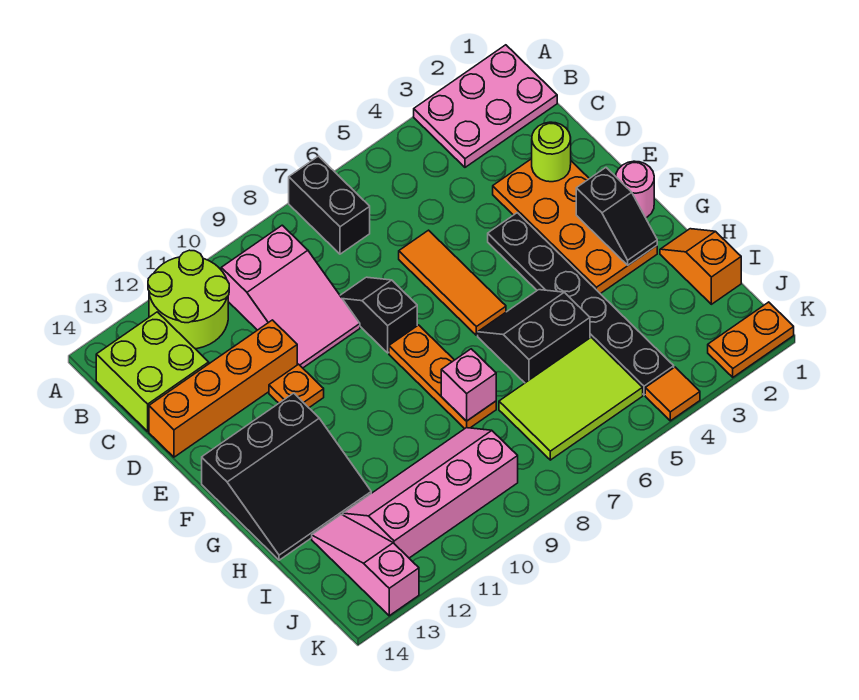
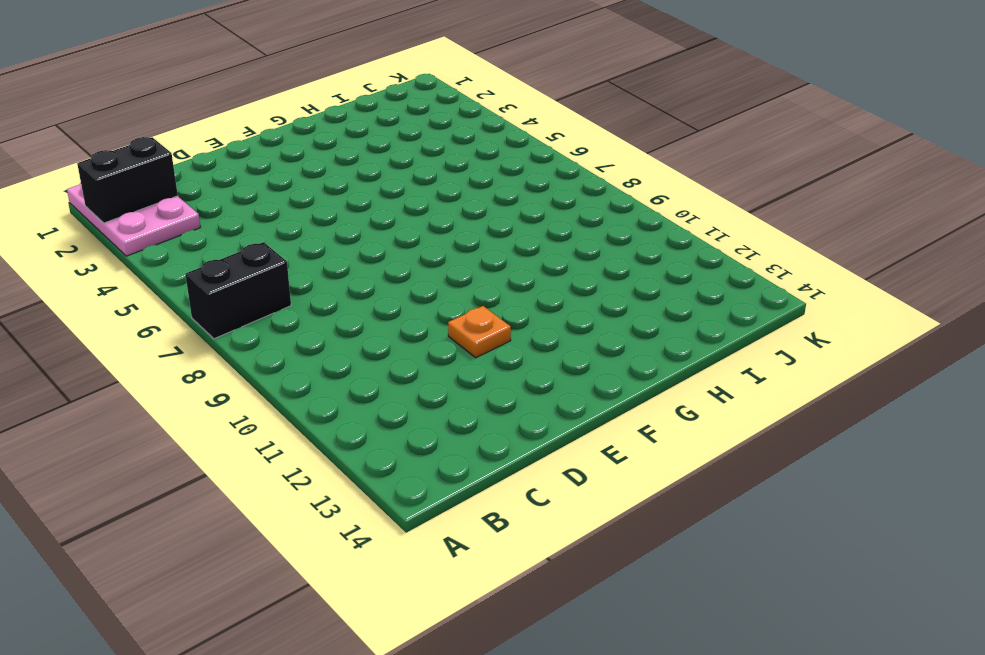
black brick A2:B2 level 2 -> none
none -> lime round brick A11:B12 level 1
none -> pink slope B9:D10 level 1 top B
none -> lime brick B13:C14 level 1

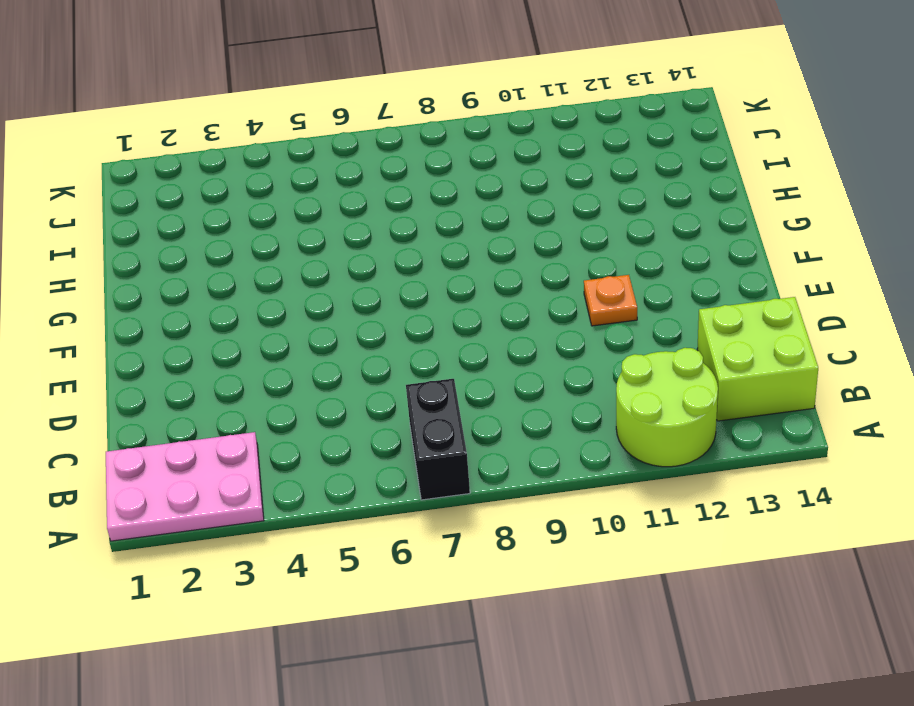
none -> pink slope B9:D10 level 1 top B
none -> orange plate D2:G3 level 1
none -> orange tile D6:F6 level 1

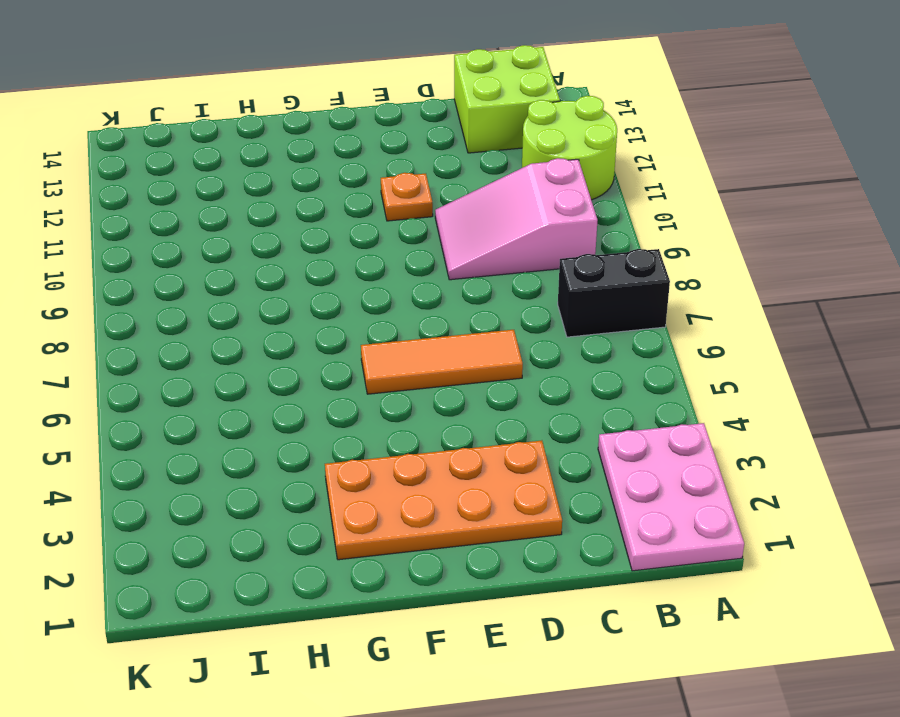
none -> black slope D8:E8 level 1 top E
none -> orange brick D11:D14 level 1
none -> black plate E4:J4 level 1

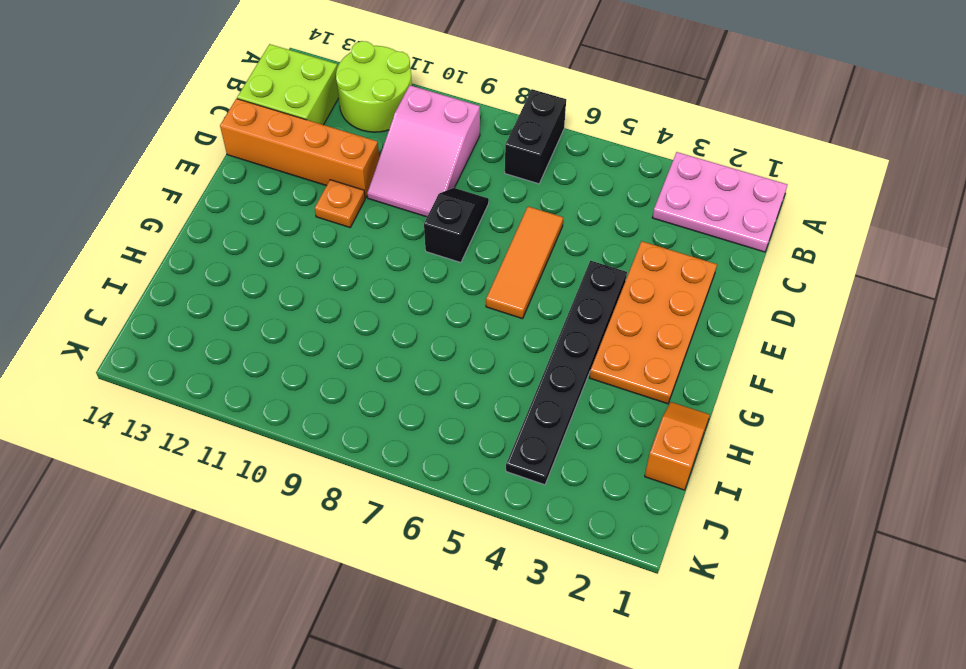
none -> pink round brick F1 level 1
none -> orange plate F8:H8 level 1
none -> black slope F12:H14 level 1 top F

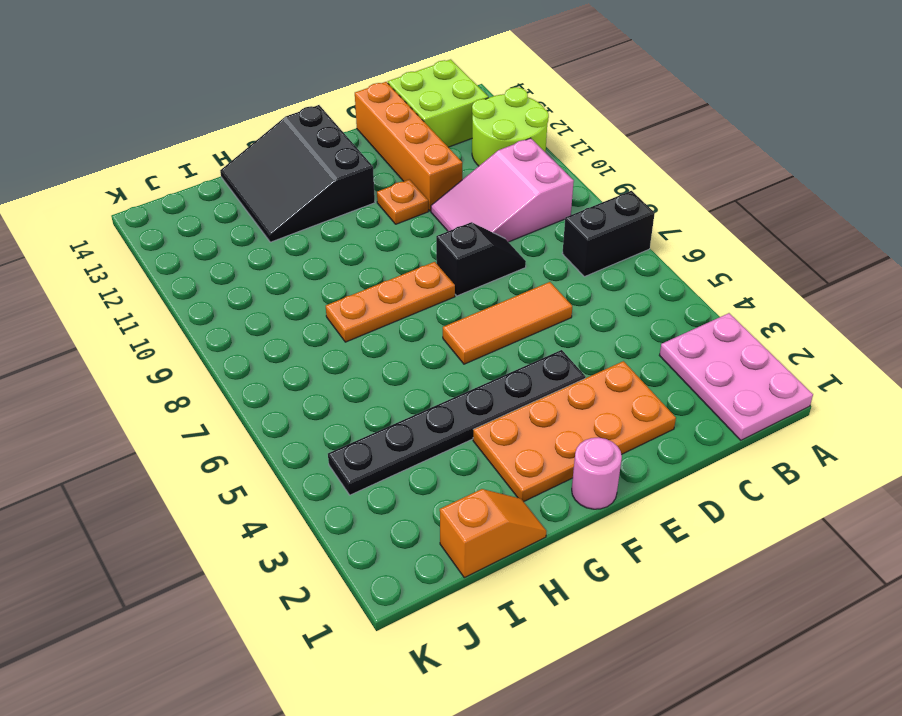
none -> black slope G5:H6 level 1 top H
none -> lime tile I5:J7 level 1
none -> pink slope I9:J12 level 1 top J

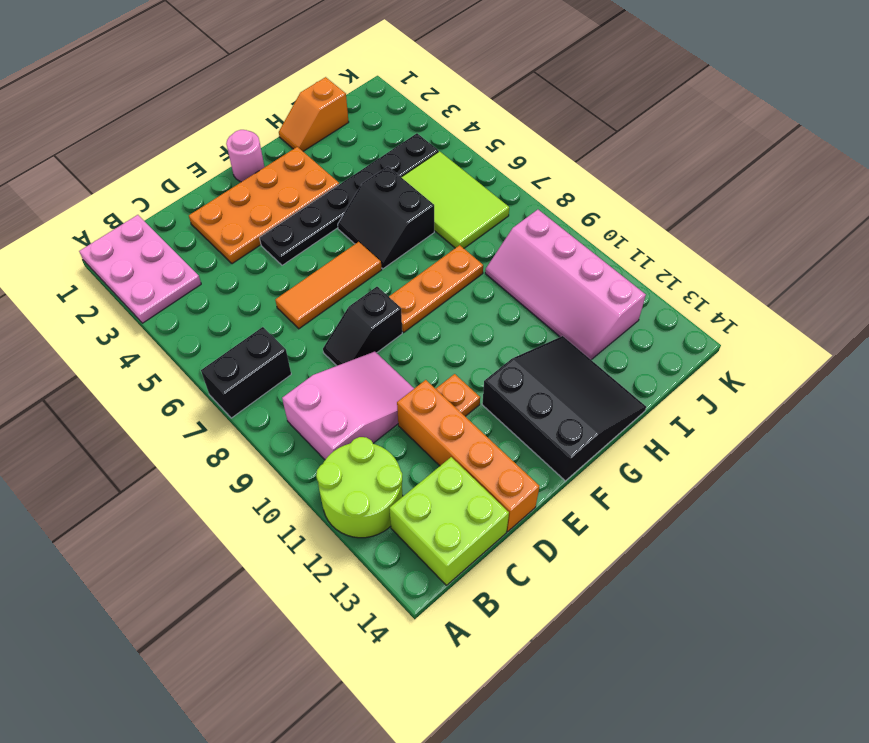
none -> pink slope I13:K13 level 1 top K
none -> orange plate K1:K2 level 1
none -> orange tile K4 level 1

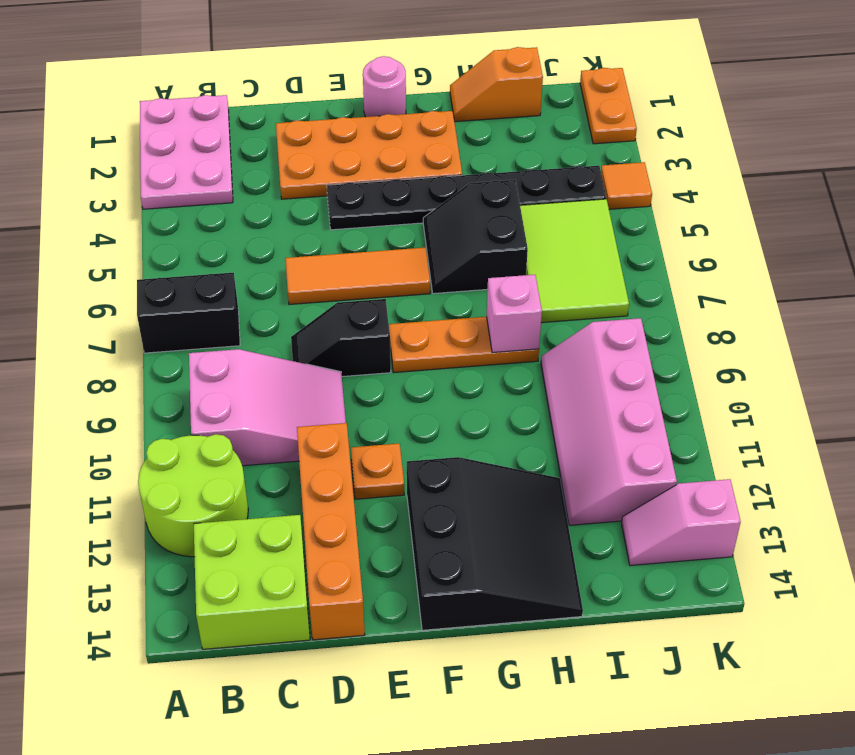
pink slope J13:K13 level 1 top K -> pink slope I13:K13 level 1 top K
none -> lime round brick D2 level 2
none -> black slope F2:G2 level 2 top F

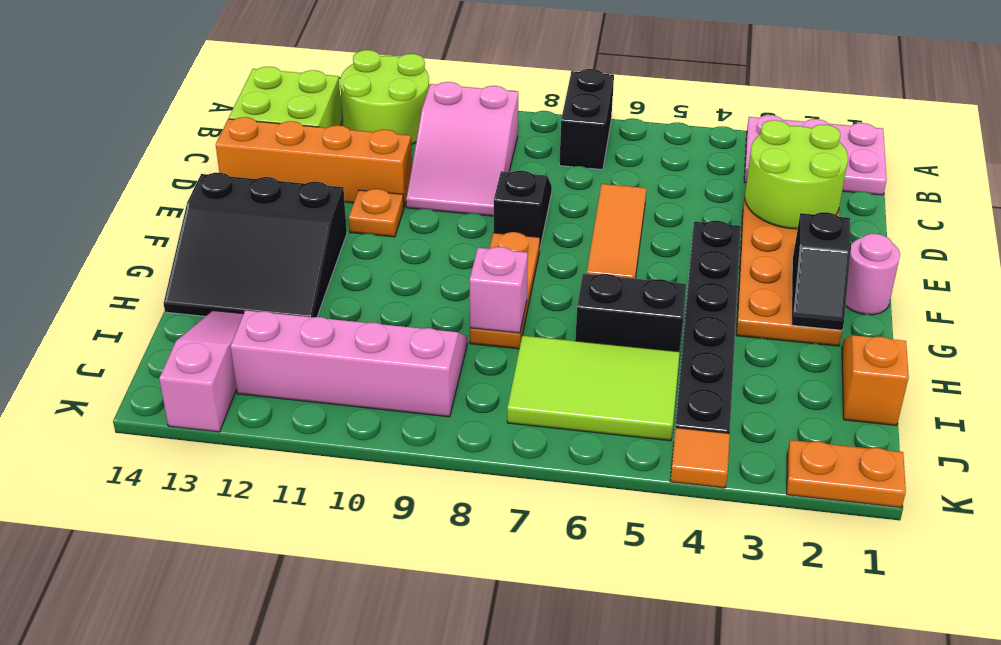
lime round brick C2:D3 level 2 -> lime round brick D2 level 2

